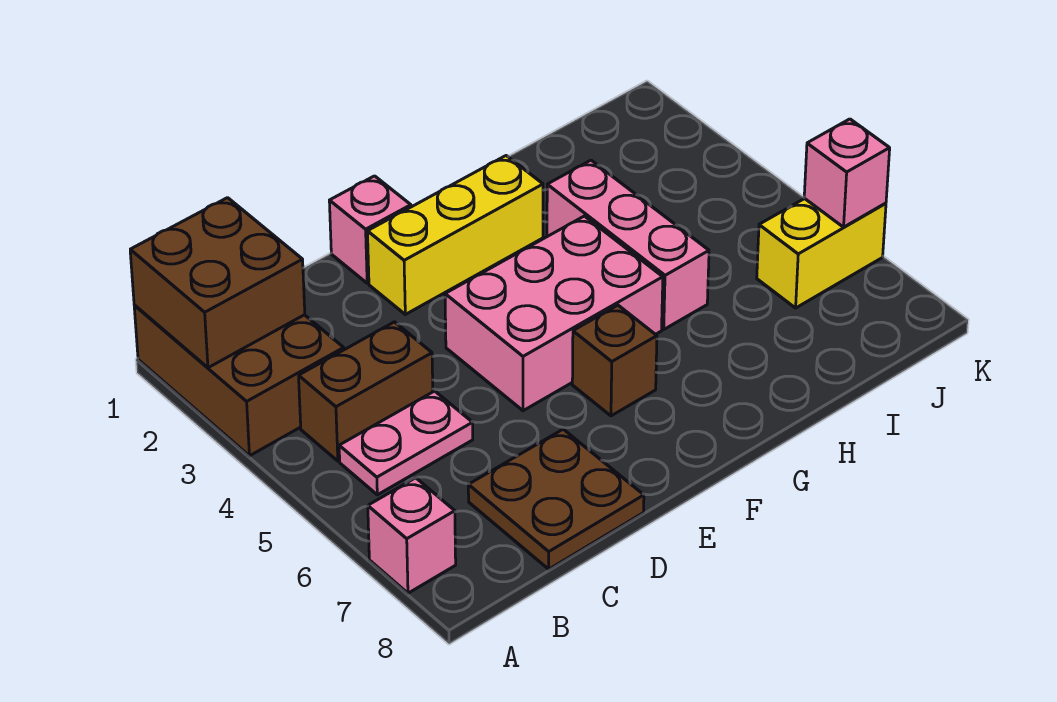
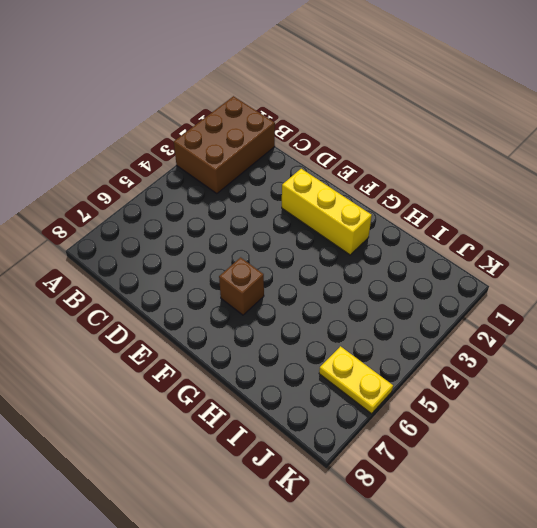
yellow plate J6:K6 level 1 -> yellow brick J6:K6 level 1
none -> pink brick A7 level 1
none -> brown brick B4:C4 level 1
none -> pink plate B5:C5 level 1

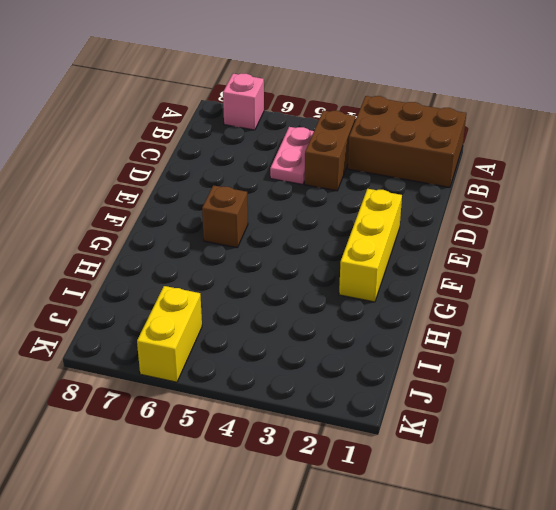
none -> brown plate C7:D8 level 1
none -> pink brick E1 level 1
none -> pink brick E4:G5 level 1

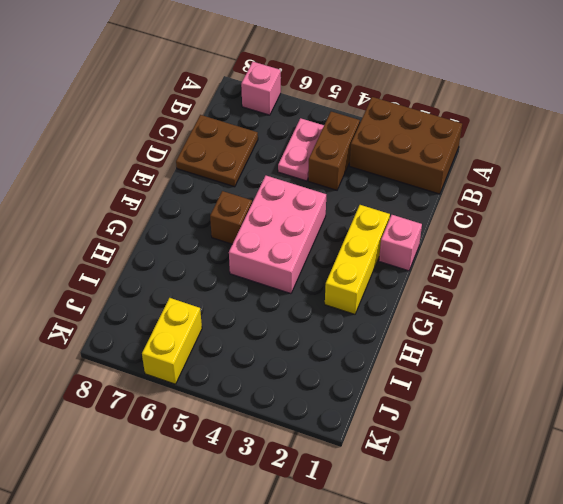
none -> pink brick H3:H5 level 1
none -> brown brick A1:B2 level 2
none -> pink brick K6 level 2

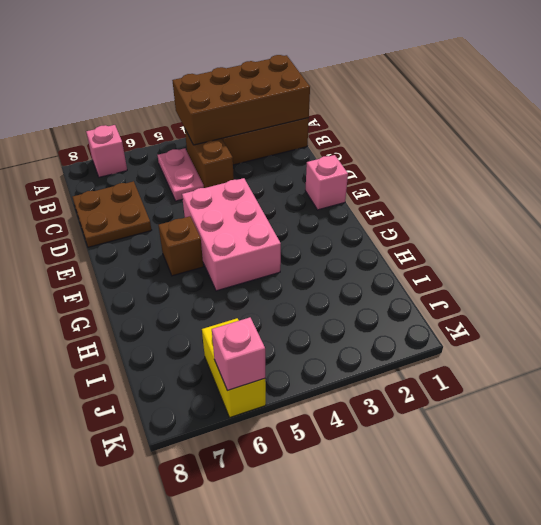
brown brick A1:B4 level 2 -> brown brick A1:B2 level 2
none -> yellow brick E2:G2 level 1
none -> pink brick H3:H5 level 1

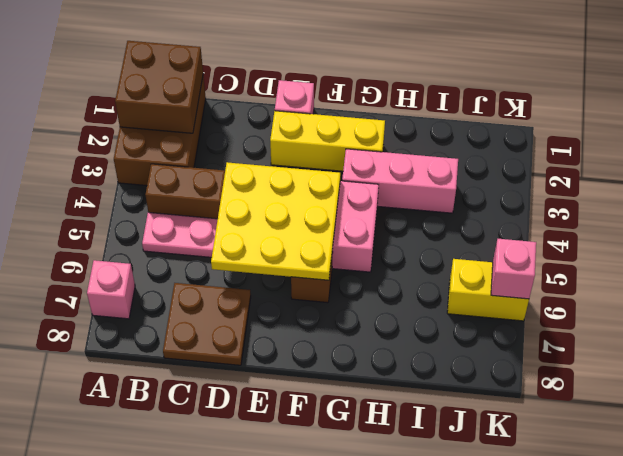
yellow plate D4:F6 level 2 -> none
pink brick G3:I3 level 1 -> pink brick H3:H5 level 1

